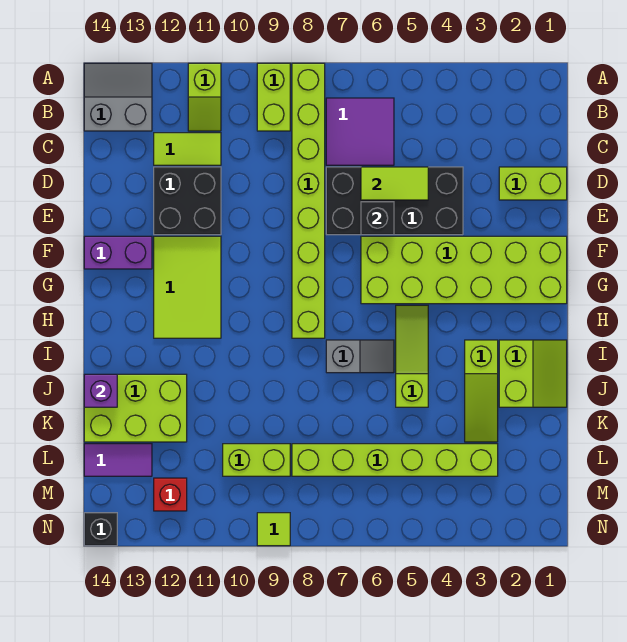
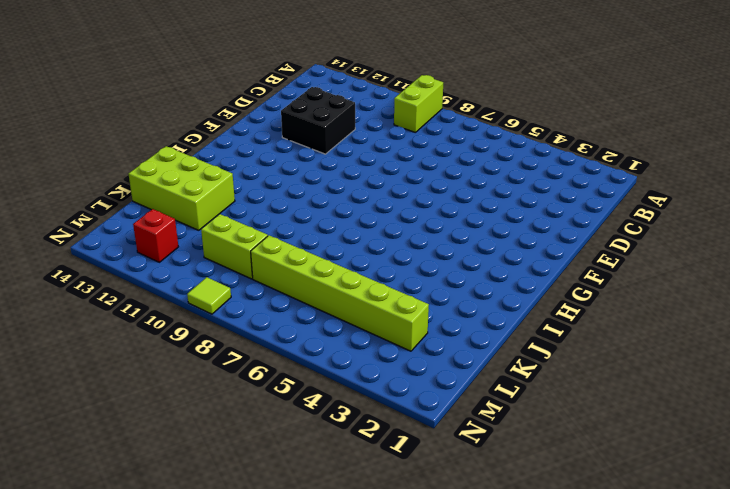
none -> lime brick A8:H8 level 1
none -> lime slope A11:B11 level 1 top A
none -> grey slope A13:B14 level 1 top B

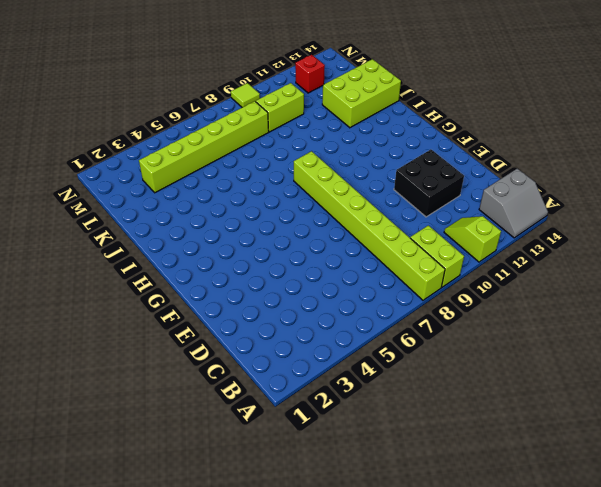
none -> purple tile B6:C7 level 1
none -> lime tile C11:C12 level 1
none -> lime brick D1:D2 level 1

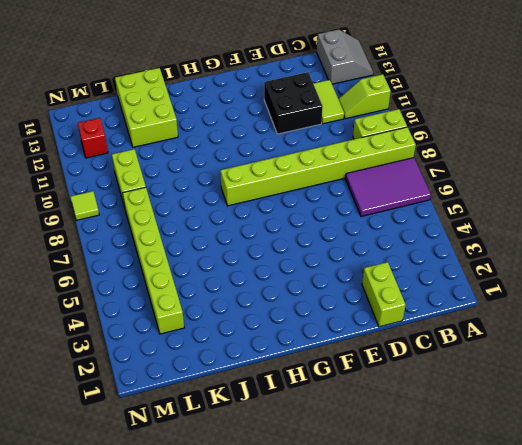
purple tile A6:C7 level 1 -> purple tile B6:C7 level 1
none -> black brick D4:E7 level 1
none -> lime brick F1:G6 level 1
none -> lime tile F11:H12 level 1

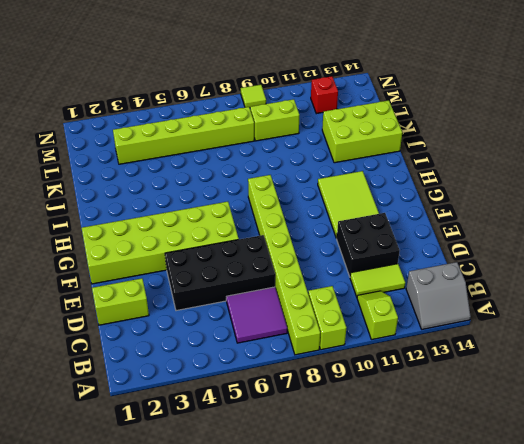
none -> purple brick F13:F14 level 1
none -> lime slope H5:J5 level 1 top J
none -> lime slope I1:J2 level 1 top 2

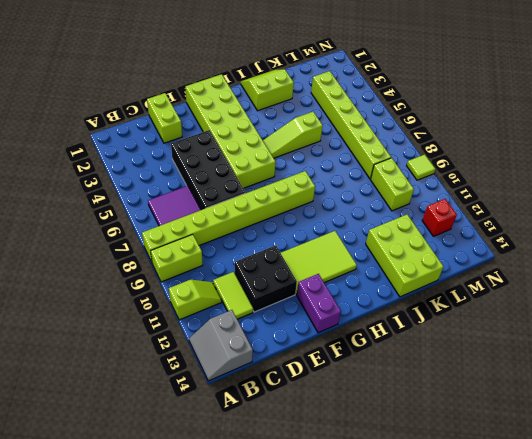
none -> lime slope I3:K3 level 1 top I
none -> grey slope I6:I7 level 1 top 7
none -> purple tile L13:L14 level 1

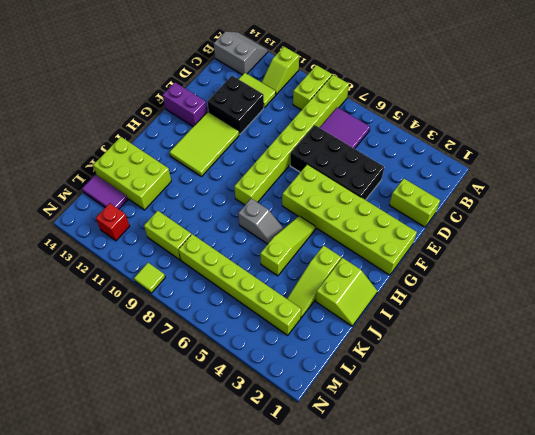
none -> black brick N14 level 1
none -> lime tile D5:D6 level 2
none -> black brick E6 level 2

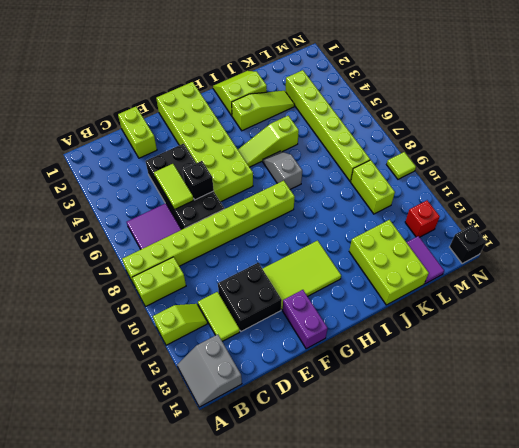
none -> purple brick J14 level 2

